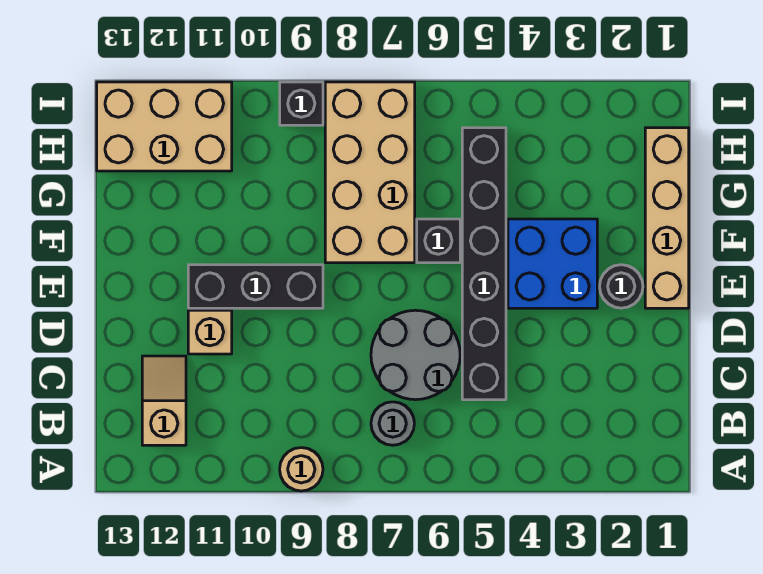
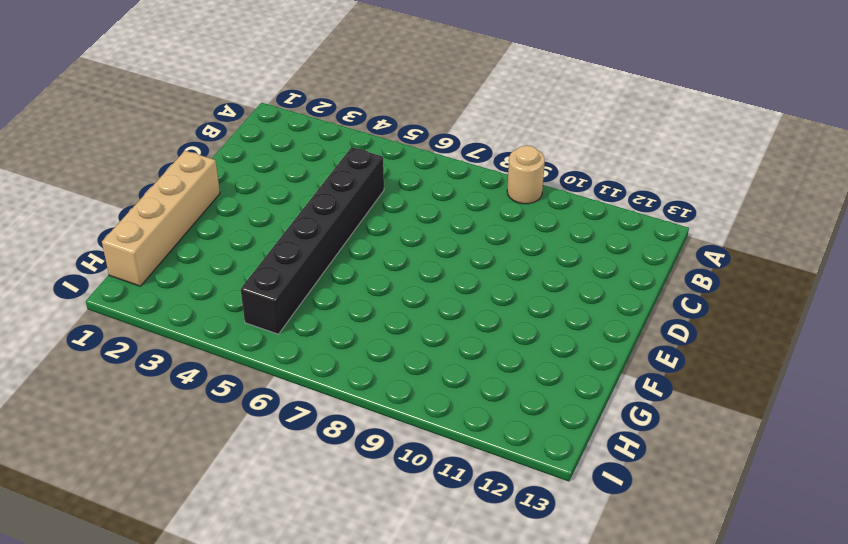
none -> grey round brick B7 level 1
none -> tan slope B12:C12 level 1 top B
none -> grey round brick C6:D7 level 1

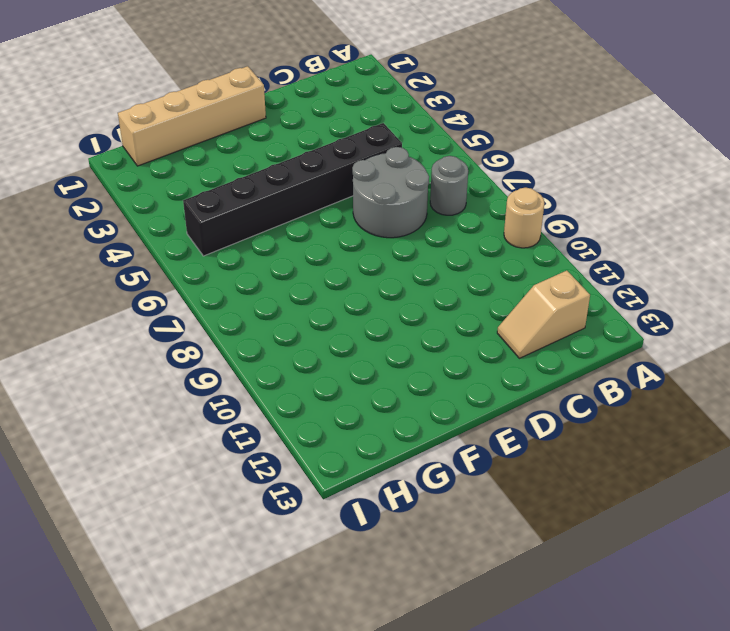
none -> tan brick D11 level 1
none -> black round brick E2 level 1
none -> blue brick E3:F4 level 1

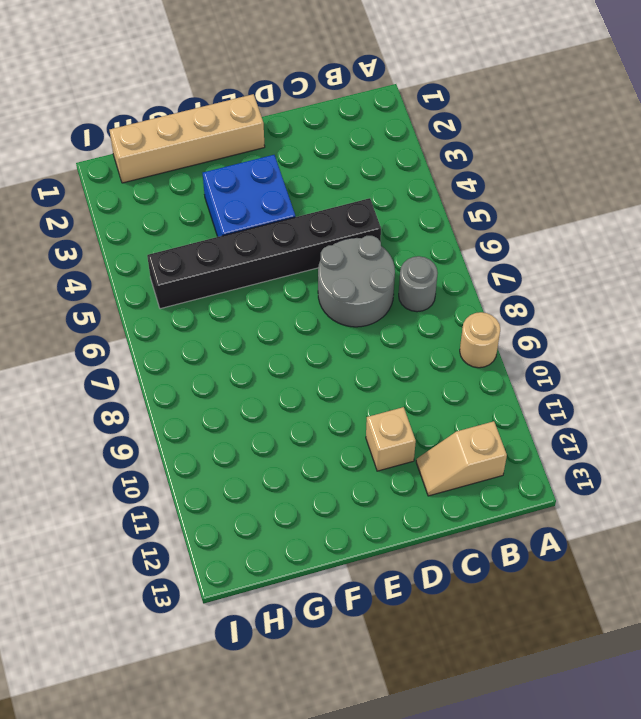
none -> black round brick E2 level 1
none -> black brick E9:E11 level 1
none -> black brick F6 level 1

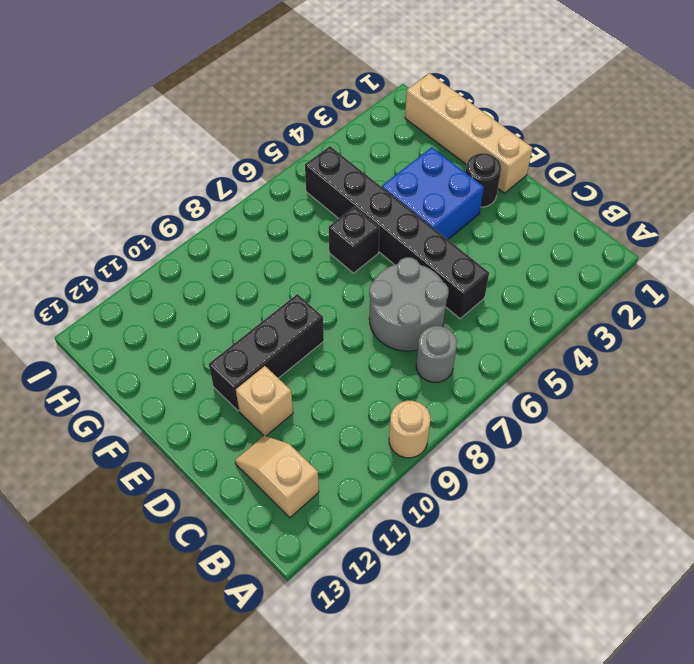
none -> tan brick F7:I8 level 1
none -> tan brick H11:I13 level 1
none -> black brick I9 level 1

